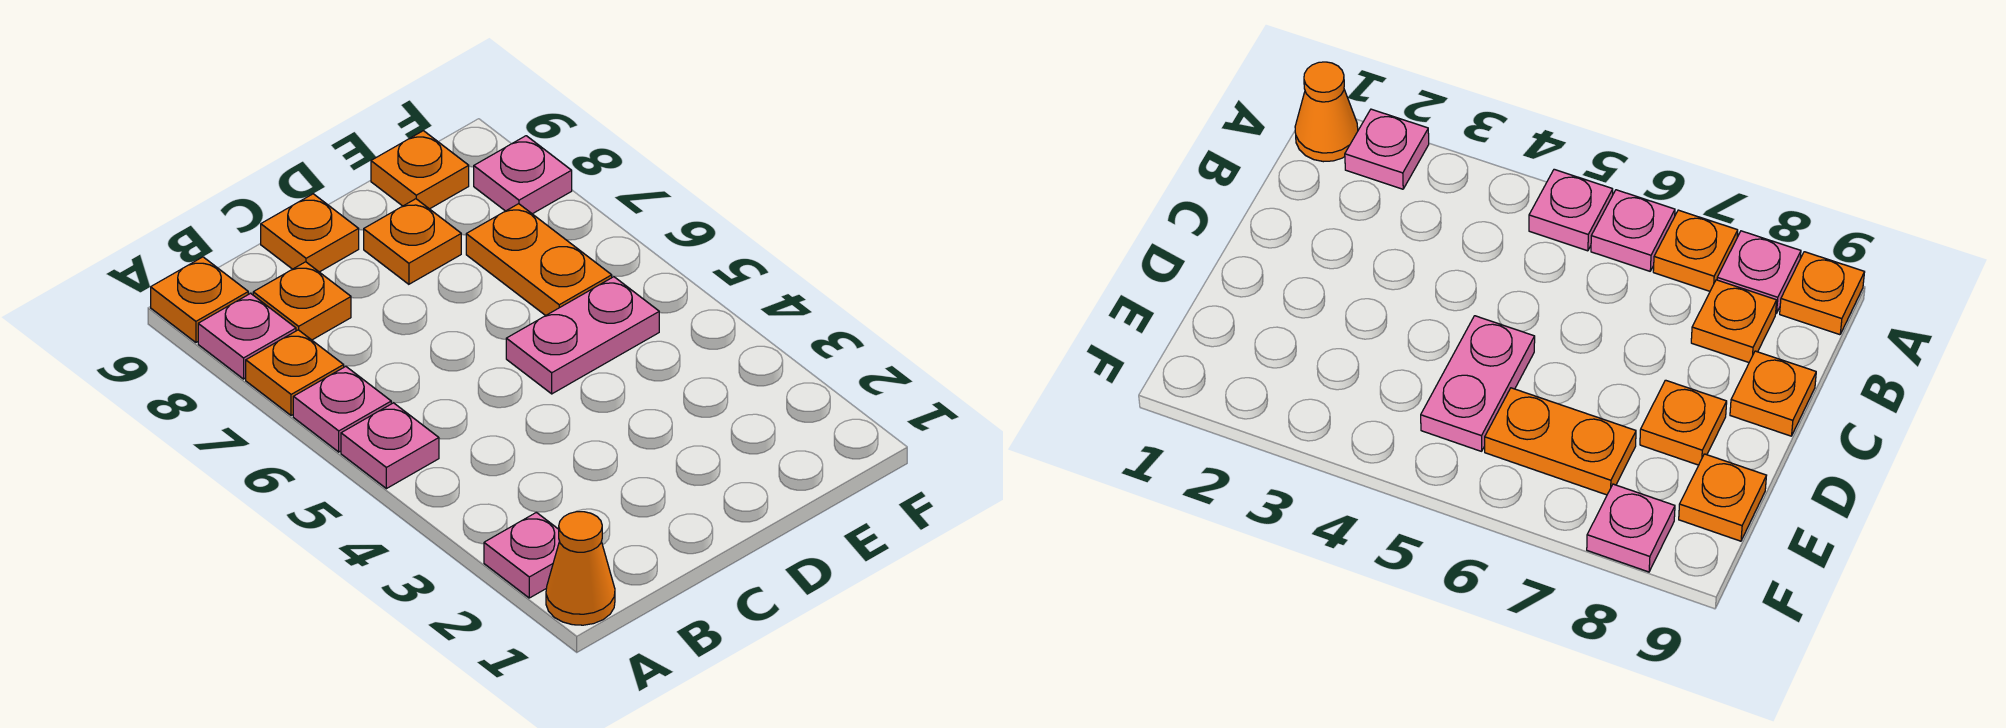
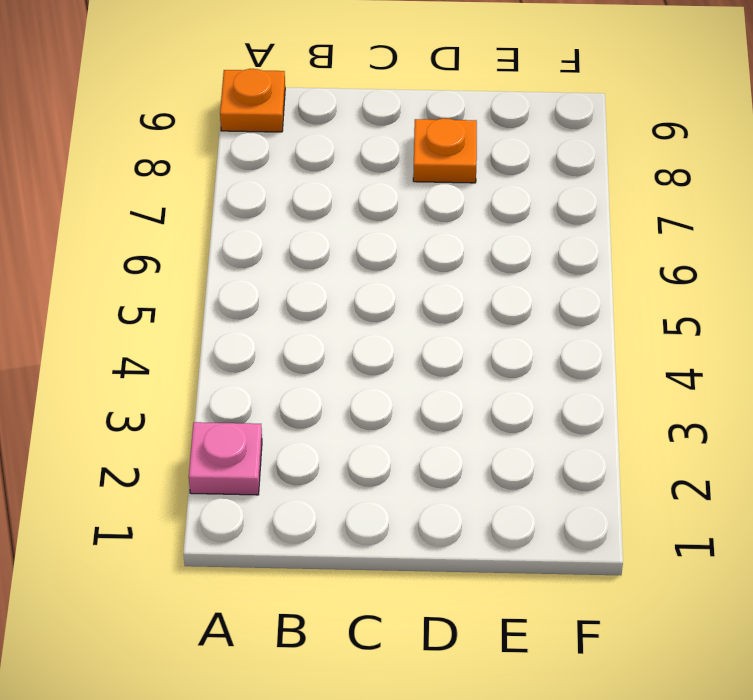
none -> orange cone A1 level 1
none -> pink plate A5 level 1
none -> pink plate A6 level 1

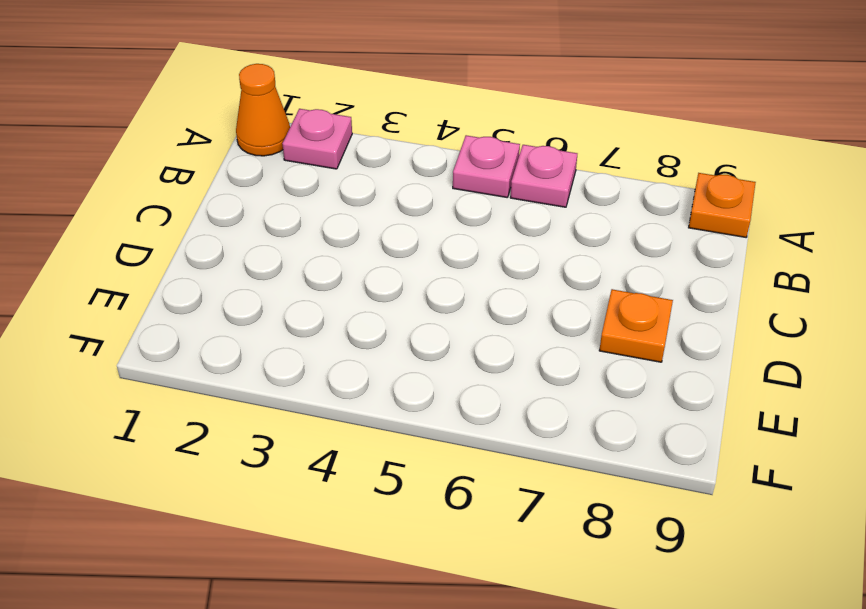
none -> orange plate A7 level 1
none -> pink plate A8 level 1
none -> orange plate B8 level 1

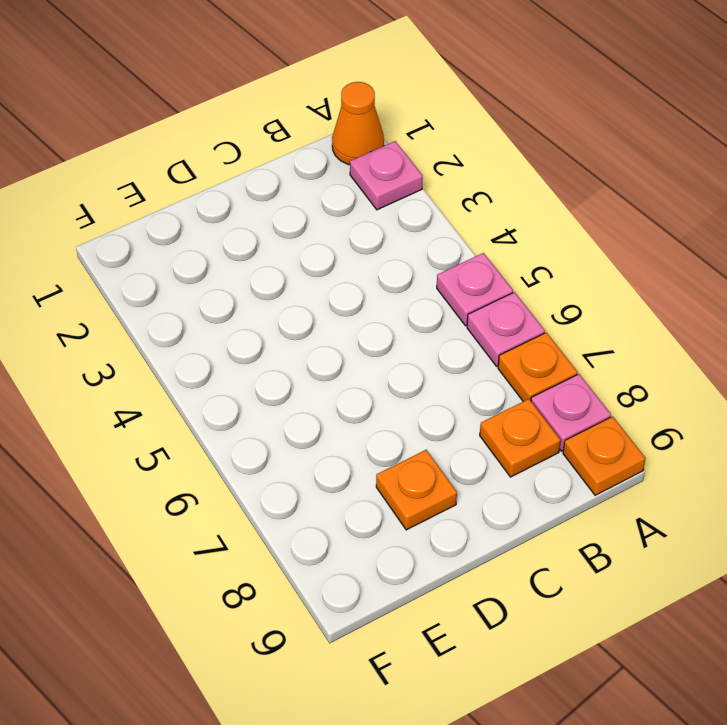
none -> orange plate C9 level 1
none -> pink plate D5:E5 level 1
none -> orange plate E6:E7 level 1

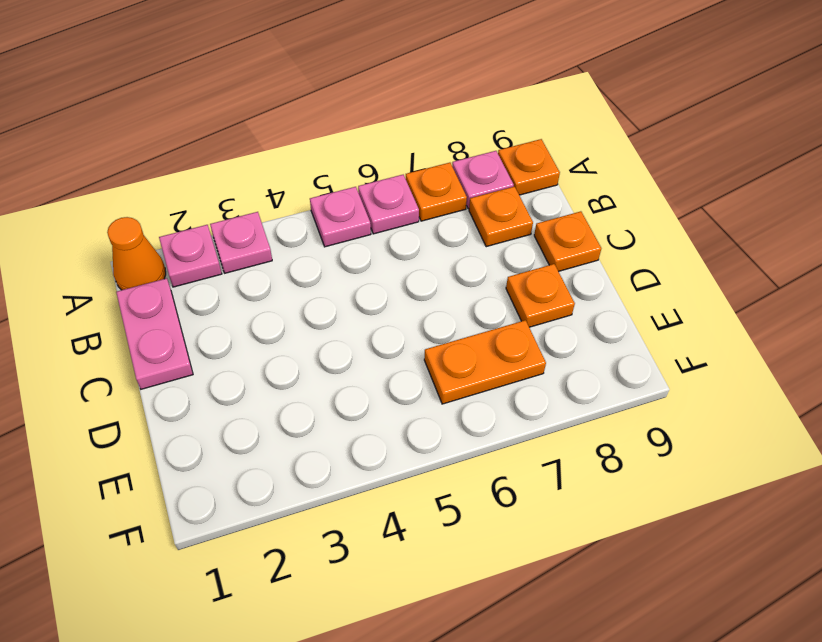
pink plate A3 level 1 -> pink plate F8 level 1
pink plate B1:C1 level 1 -> pink plate D5:E5 level 1
none -> orange plate E9 level 1

